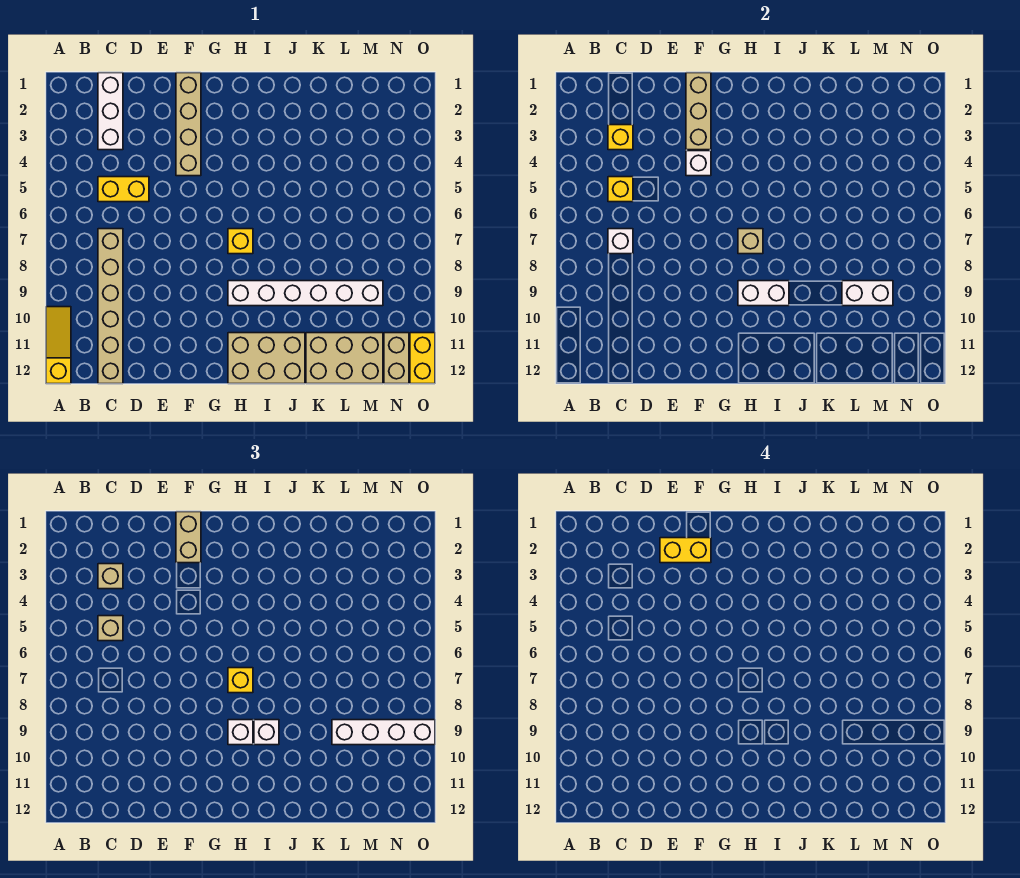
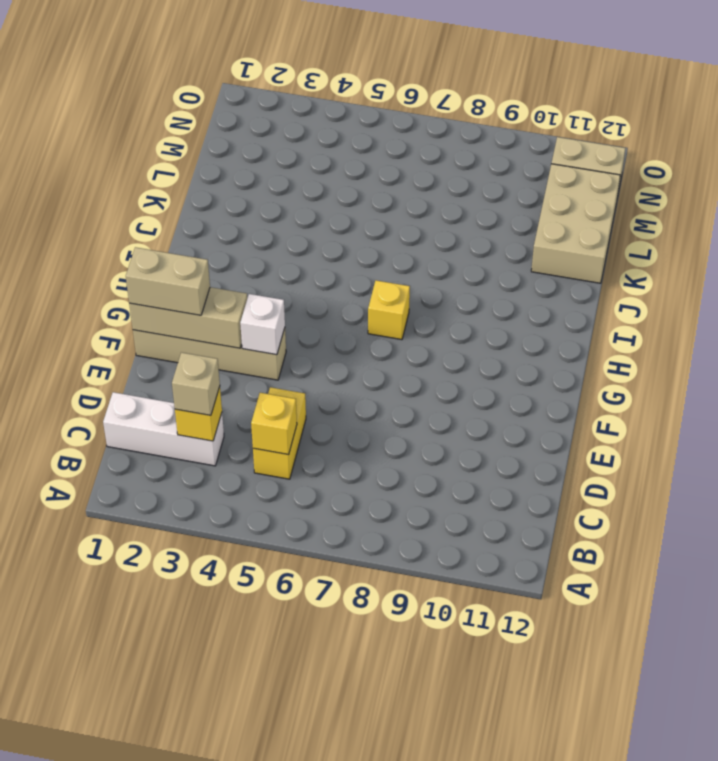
none -> yellow slope A10:A12 level 1 top 12
none -> tan brick C7:C12 level 1
none -> white brick H9:M9 level 1

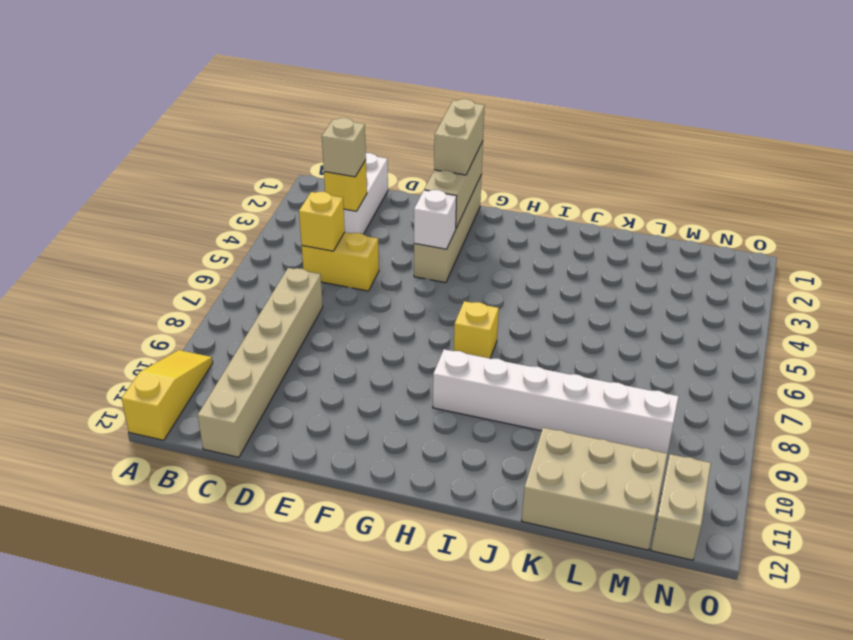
none -> tan brick H11:J12 level 1
none -> yellow brick O11:O12 level 1
none -> white brick C7 level 2

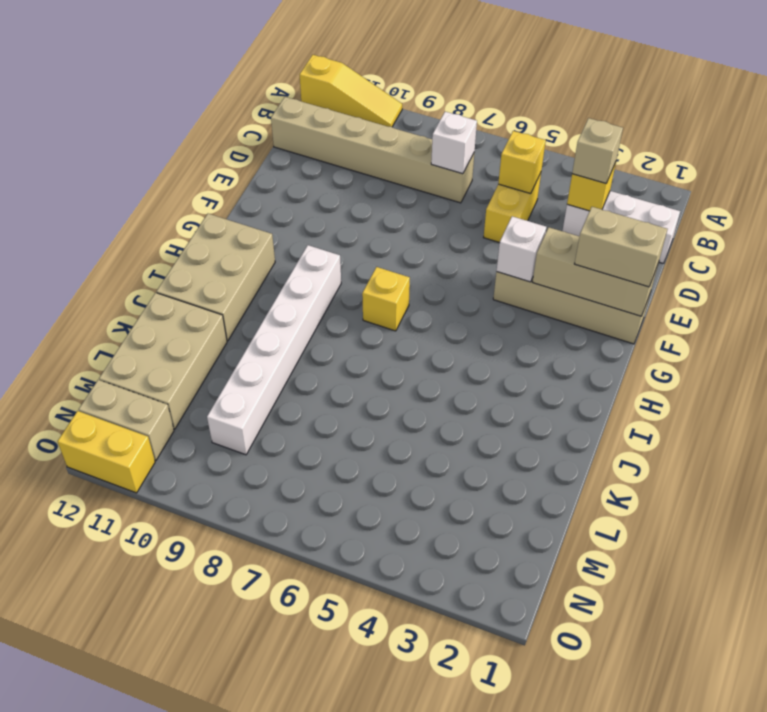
none -> tan brick H7 level 2
none -> white brick H9:I9 level 2
none -> white brick L9:M9 level 2

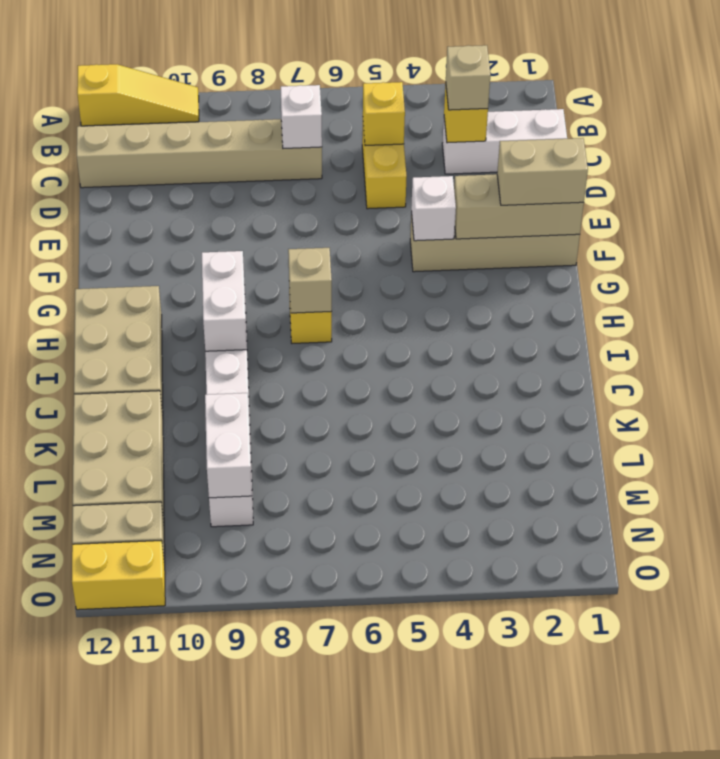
none -> tan brick C5 level 3
none -> yellow brick H7 level 3
none -> white brick H9 level 3

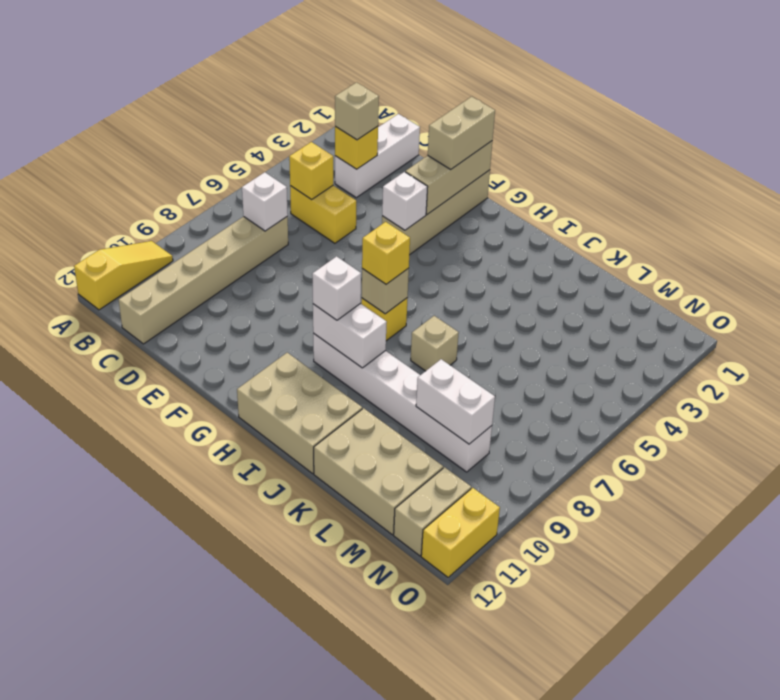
tan brick J7 level 1 -> tan brick C5 level 3
none -> white brick I9 level 3
none -> white brick L9:O9 level 3
none -> yellow brick E2:F2 level 4

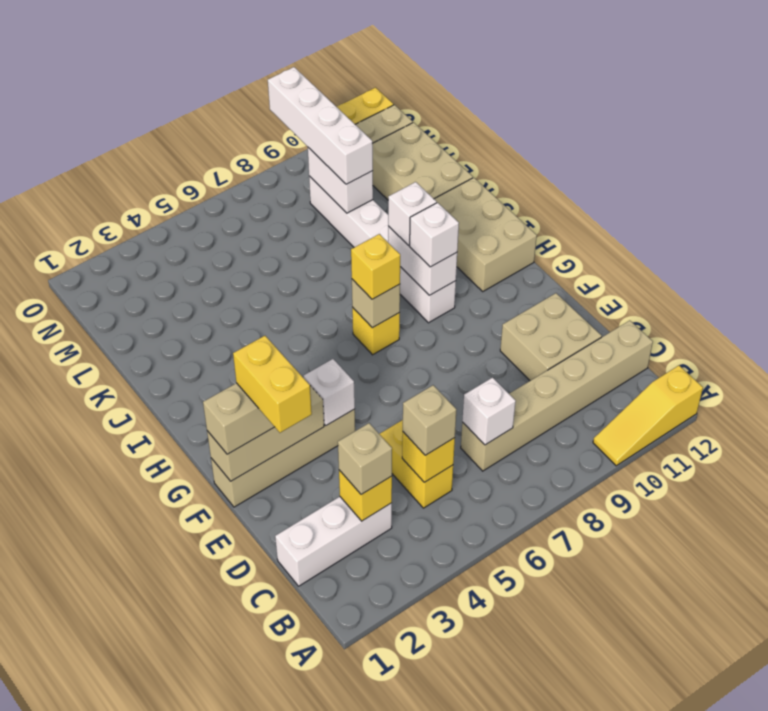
tan brick D10:E11 level 1 -> none

